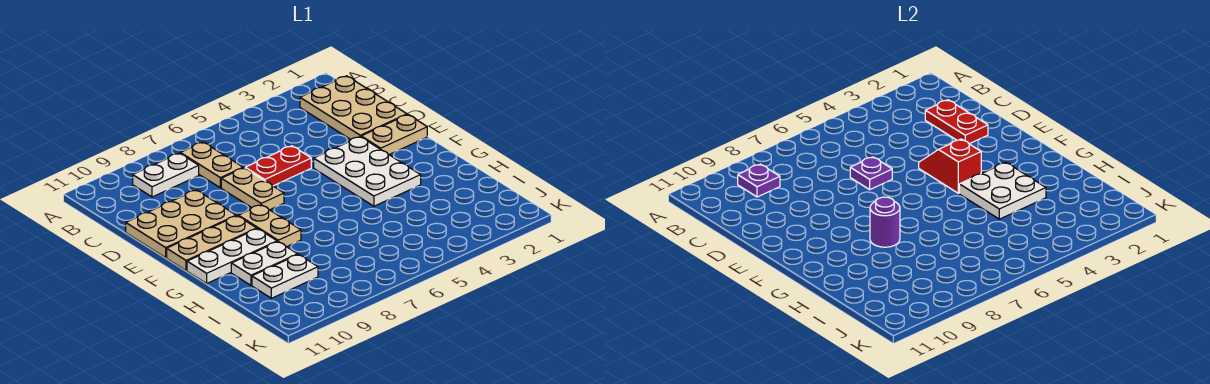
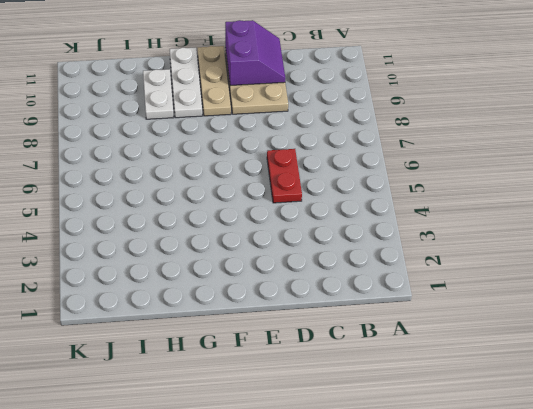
purple slope D10:E11 level 2 top E -> none
none -> tan plate B1:D2 level 1
none -> tan plate B7:C7 level 1
none -> white plate B8:B9 level 1

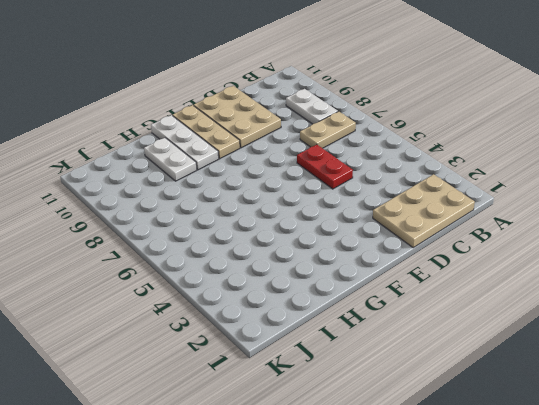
none -> tan plate D7:E7 level 1
none -> tan plate E1:E2 level 1
none -> white plate E3:G4 level 1

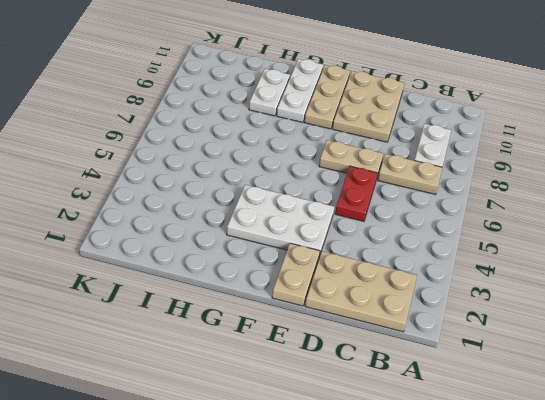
none -> tan plate F8:G8 level 1
none -> white plate I9:I10 level 1
none -> purple plate B9 level 2

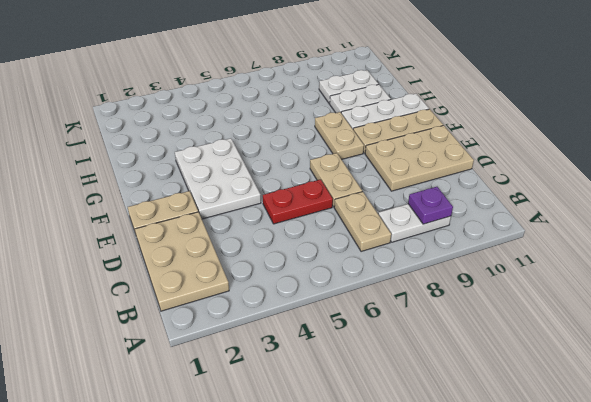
none -> red plate C2:D2 level 2
none -> purple plate D6 level 2
none -> red slope E4:F4 level 2 top F

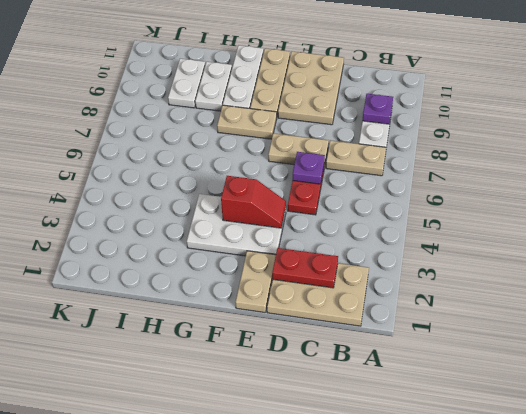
none -> white plate G3:H4 level 2
none -> purple round brick G8 level 2

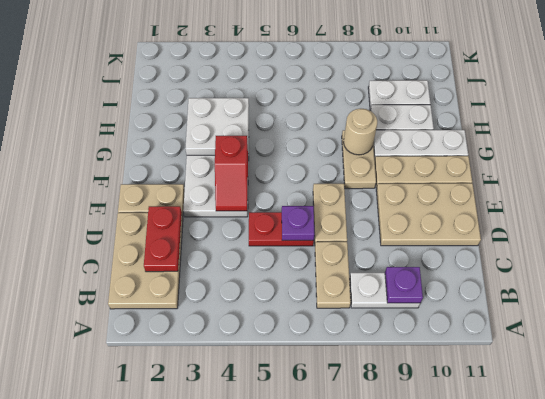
tan round brick G8 level 2 -> purple round brick G8 level 2

